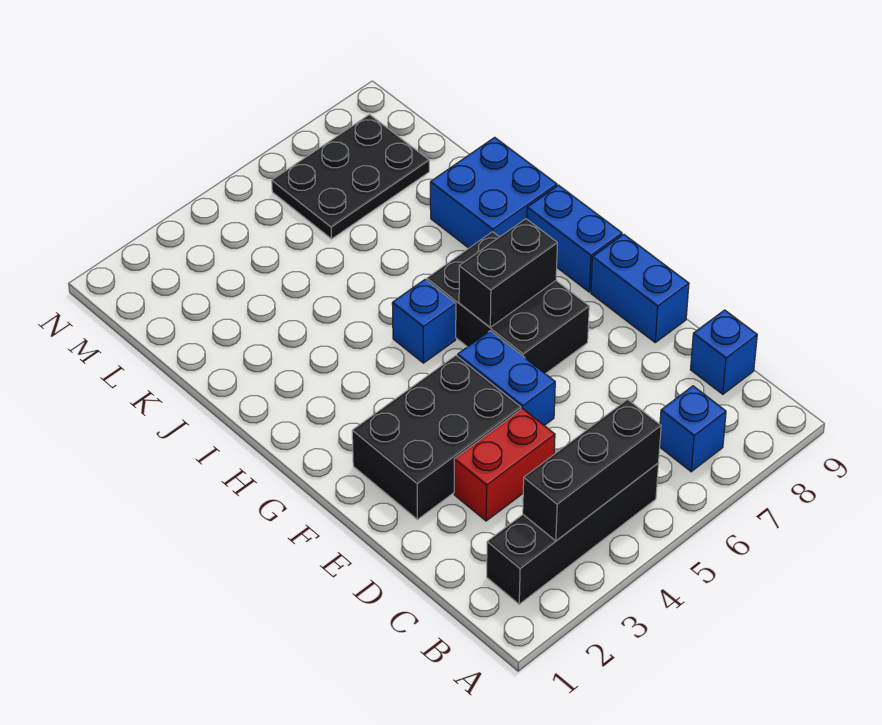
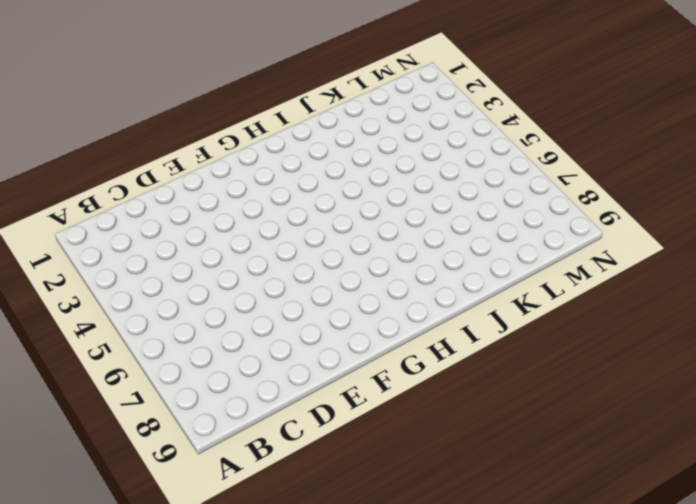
none -> black brick B2:B5 level 1
none -> blue brick B7 level 1
none -> blue brick C9 level 1

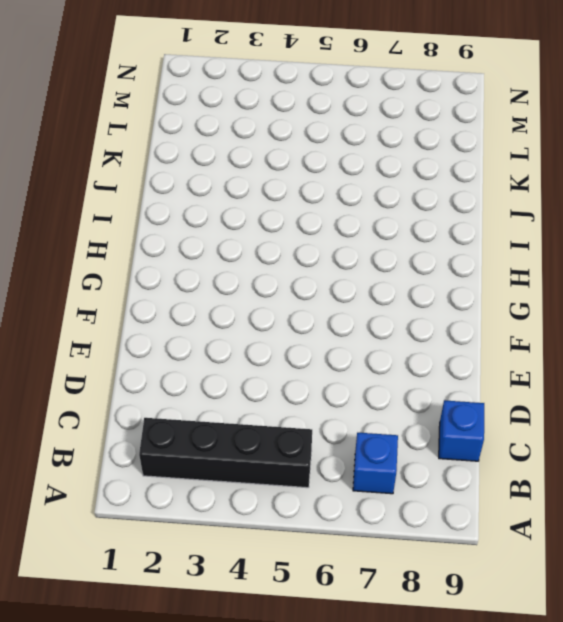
none -> red brick D3:D4 level 1
none -> black brick E2:F4 level 1
none -> blue brick E5:F5 level 1

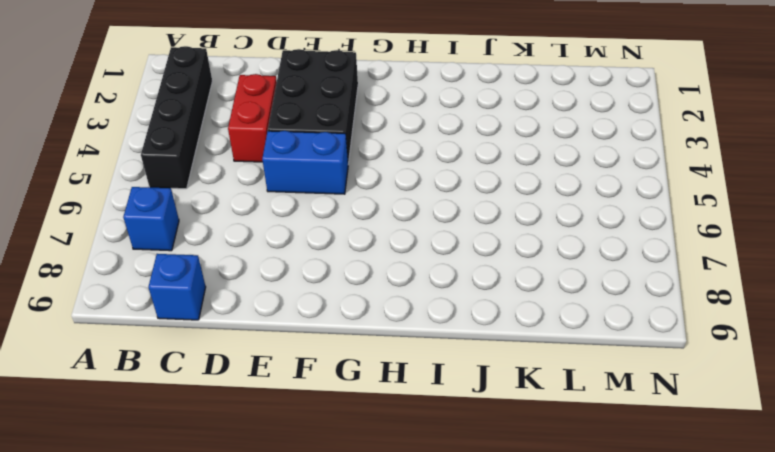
none -> blue brick E9:F9 level 1
none -> black brick F6:H7 level 1
none -> blue brick G9:H9 level 1

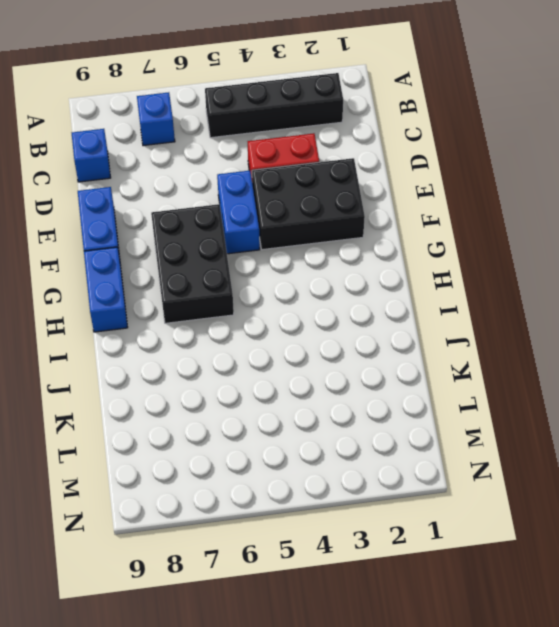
none -> blue brick H5 level 1
none -> blue brick I8:J9 level 1
none -> black plate L6:M8 level 1

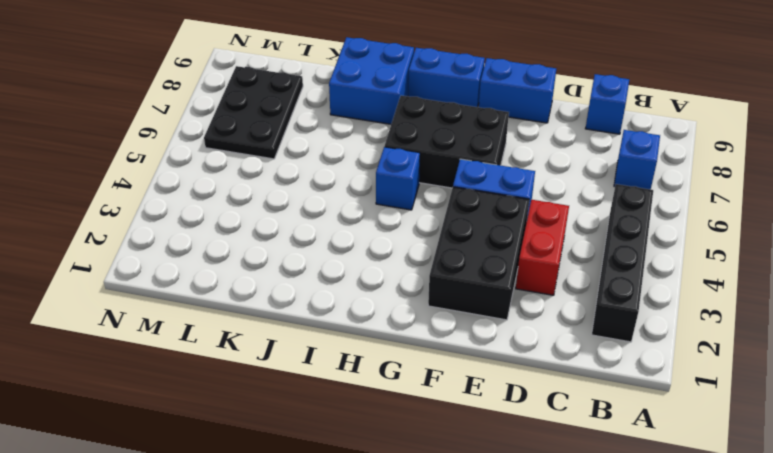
none -> black brick B3:B5 level 2
none -> black brick G6:G7 level 2

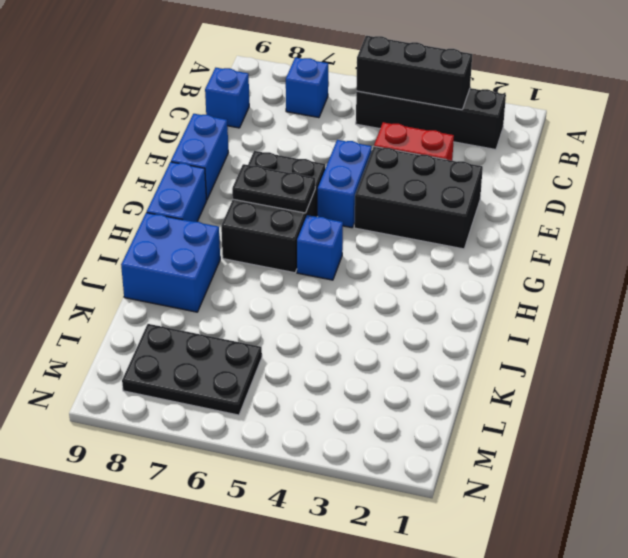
black plate G6:G7 level 2 -> black brick G6:G7 level 2

